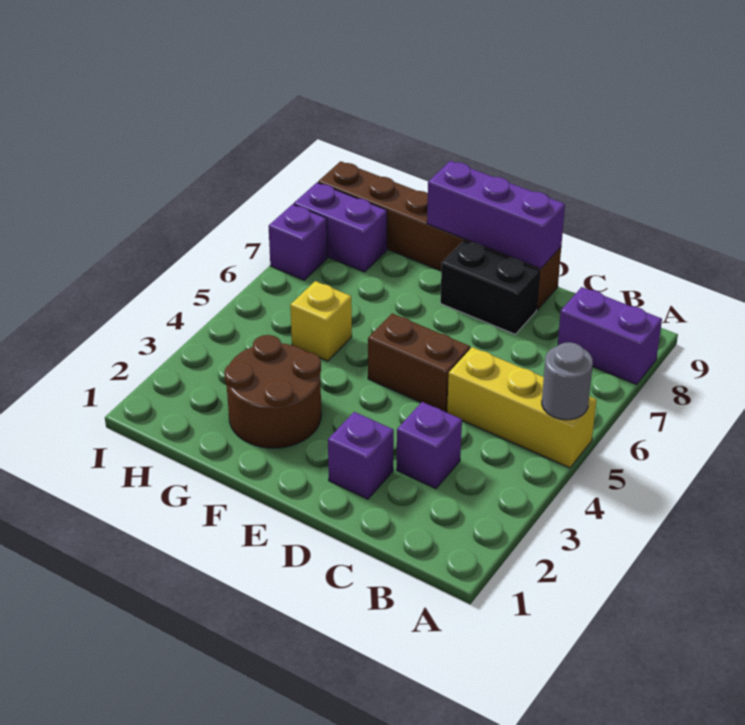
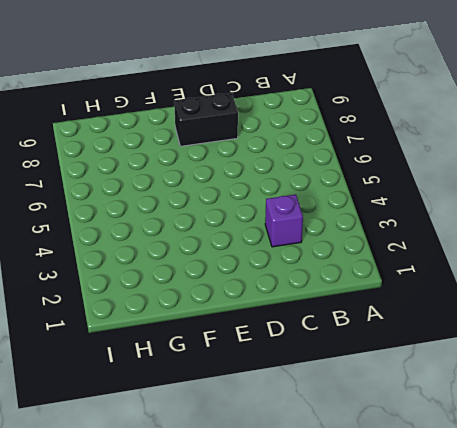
none -> yellow brick A5:C5 level 1
none -> purple brick A8:B8 level 1
none -> purple brick D2 level 1

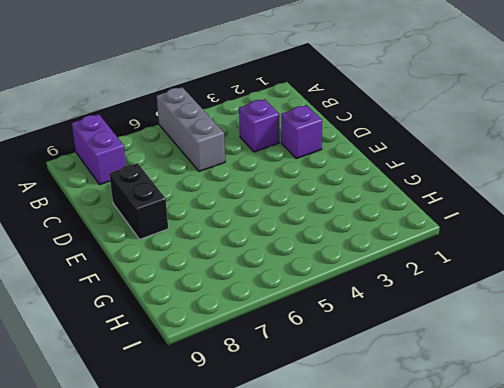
grey brick A5:C5 level 1 -> yellow brick A5:C5 level 1
none -> brown brick D5:E5 level 1
none -> brown brick D9:I9 level 1
none -> brown round brick F2:G3 level 1

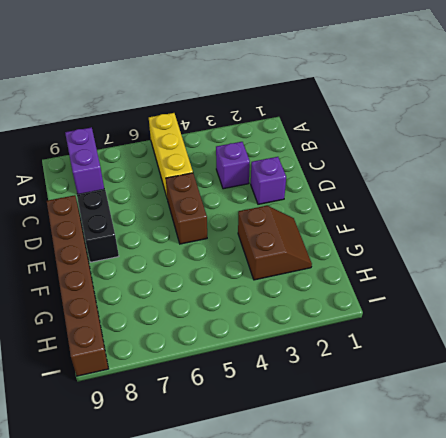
brown slope F2:G3 level 1 top 3 -> brown round brick F2:G3 level 1
none -> yellow brick G5 level 1
none -> purple brick H8:I8 level 1
none -> purple brick I7 level 1

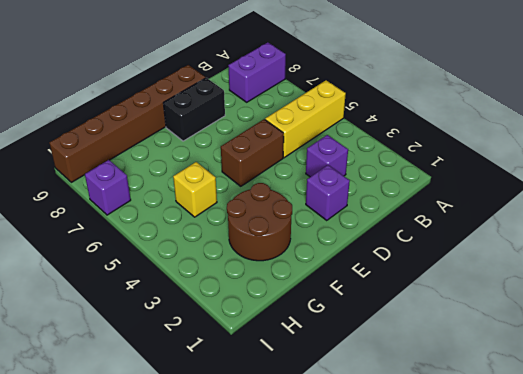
none -> purple brick H8:I8 level 1
none -> grey round brick A5 level 2
none -> purple brick D9:F9 level 2

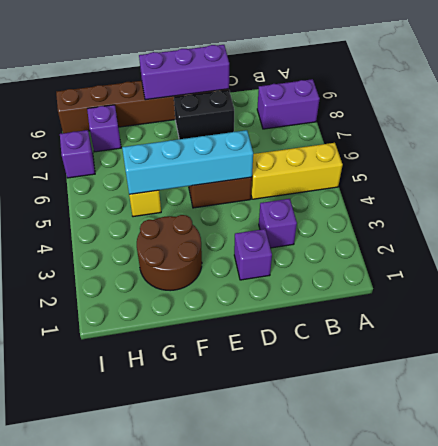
cyan brick D5:G5 level 2 -> none
purple brick H8 level 1 -> purple brick H8:I8 level 1
none -> grey round brick A5 level 2

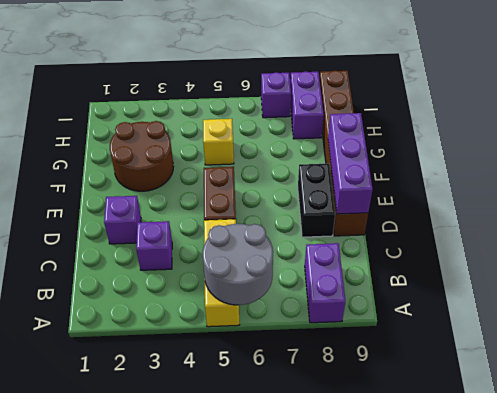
grey round brick A5:B6 level 2 -> grey round brick A5 level 2

